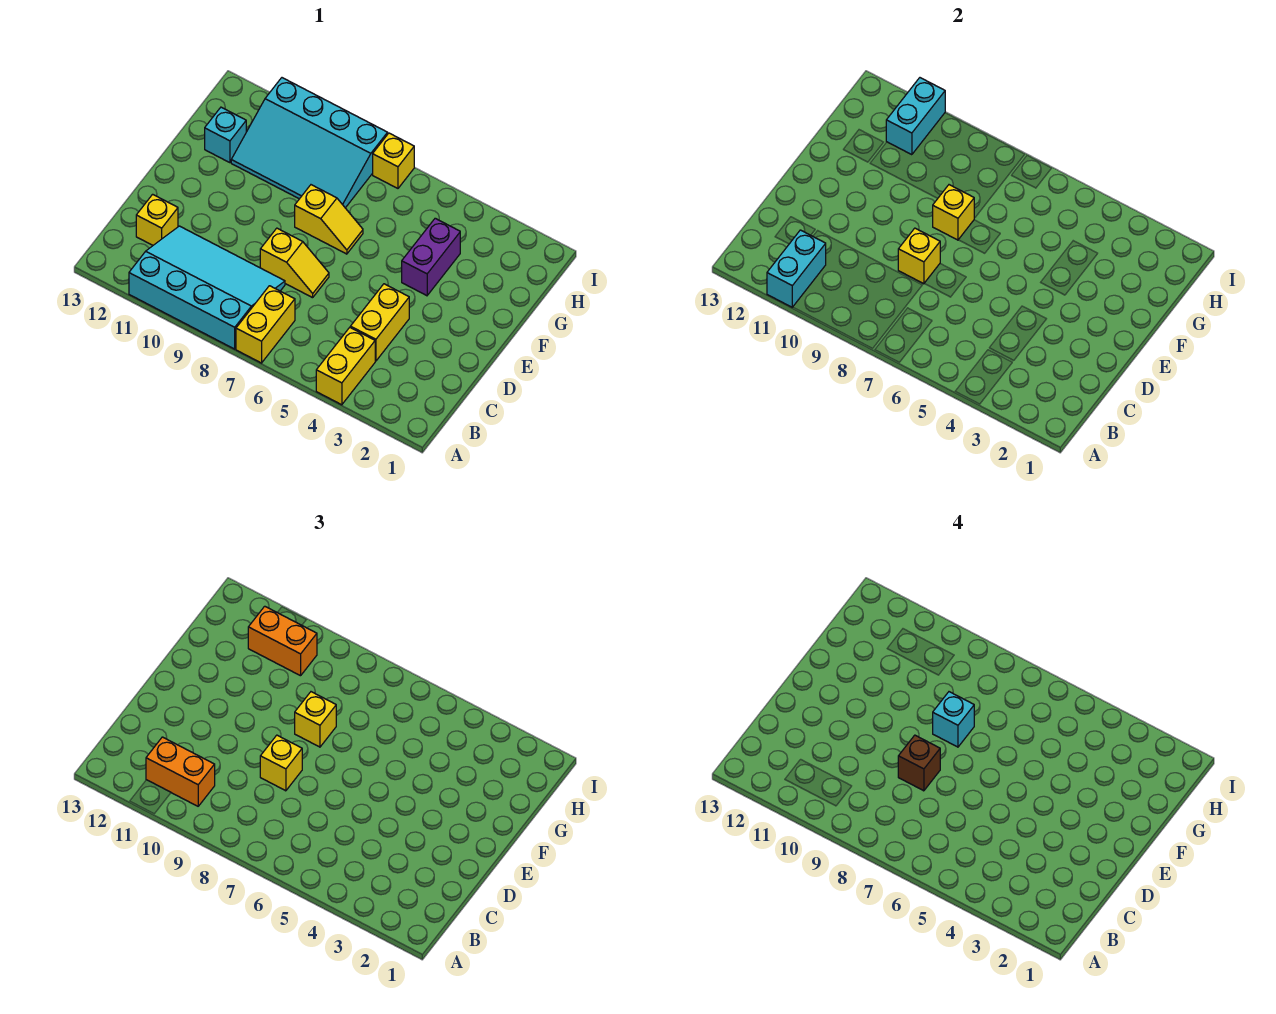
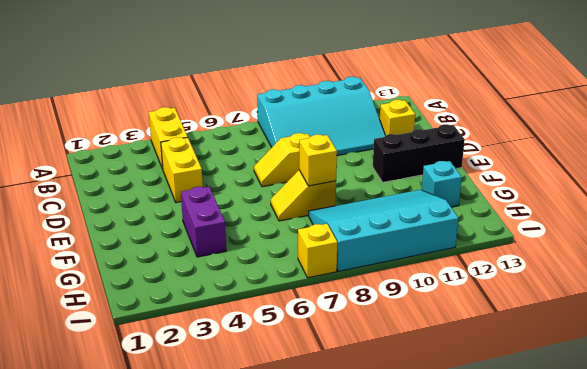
black brick E11:E13 level 1 -> none
none -> yellow brick A7:B7 level 1
none -> cyan brick A11:B11 level 2
none -> yellow brick D8 level 2

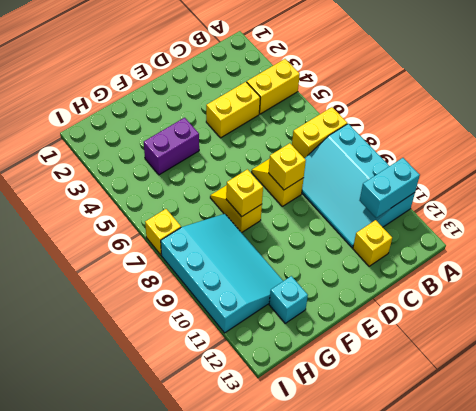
none -> cyan brick H11:I11 level 2
none -> orange brick B10:B11 level 3
none -> yellow brick D8 level 3

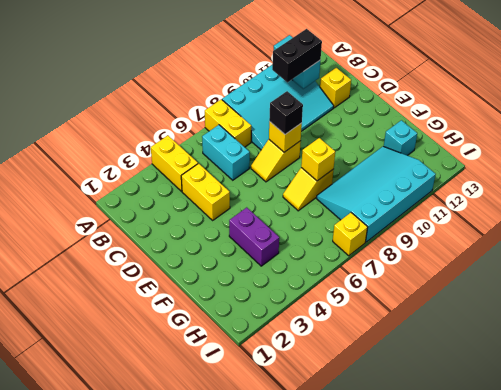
cyan brick B6:C6 level 1 -> cyan brick H11:I11 level 2
black brick B10:B11 level 3 -> orange brick B10:B11 level 3
black brick D8 level 3 -> yellow brick D8 level 3
none -> yellow brick F8 level 3
none -> orange brick H10:H11 level 3
none -> brown brick D8 level 4

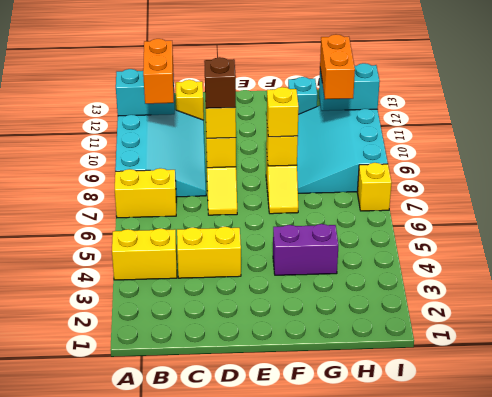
none -> cyan brick F8 level 4

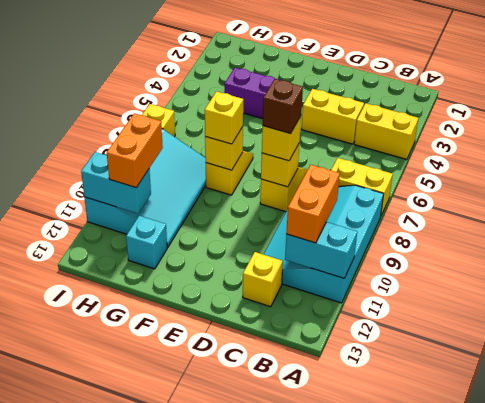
none -> cyan brick F8 level 4

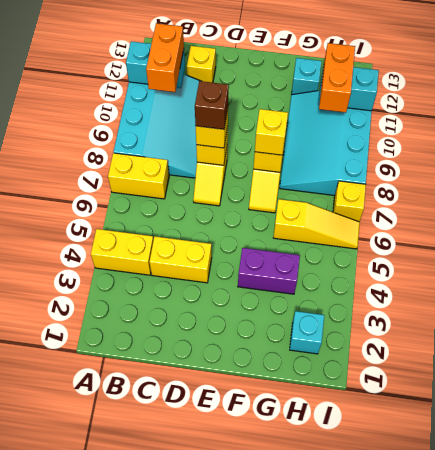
yellow slope G6:I6 level 1 top G -> none
cyan brick H2 level 1 -> cyan brick F8 level 4

